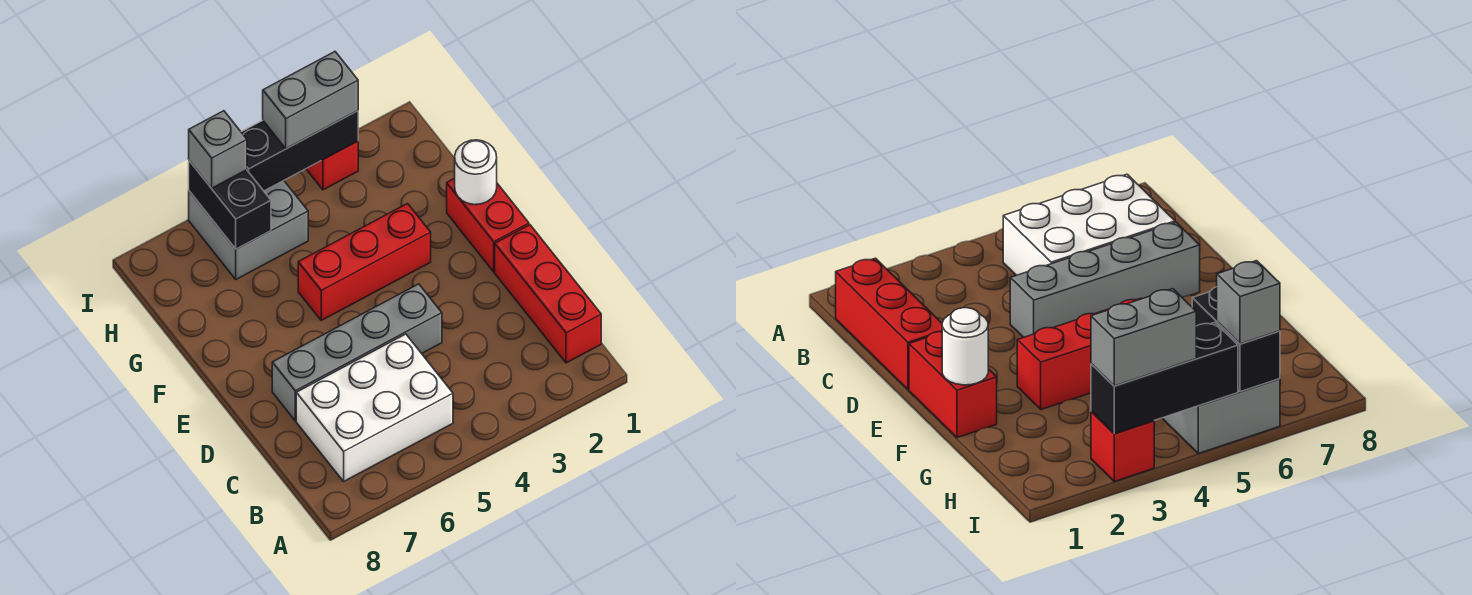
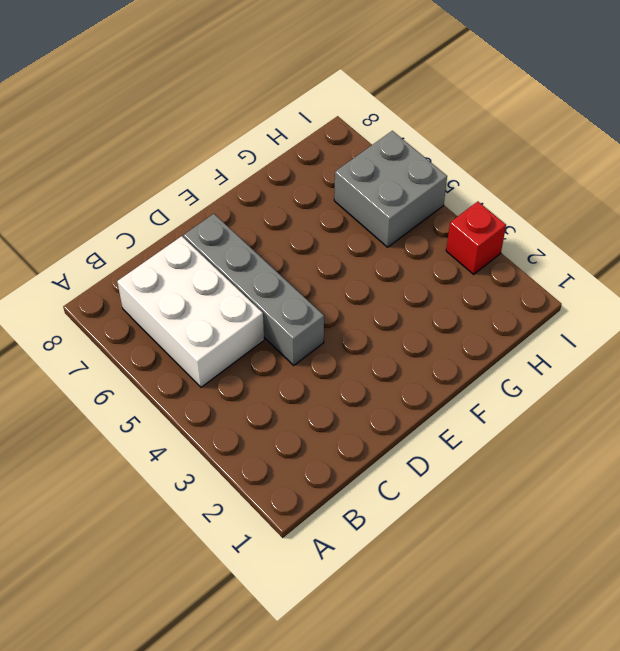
none -> red brick B1:D1 level 1
none -> red brick E1:F1 level 1
none -> red brick F3:F5 level 1

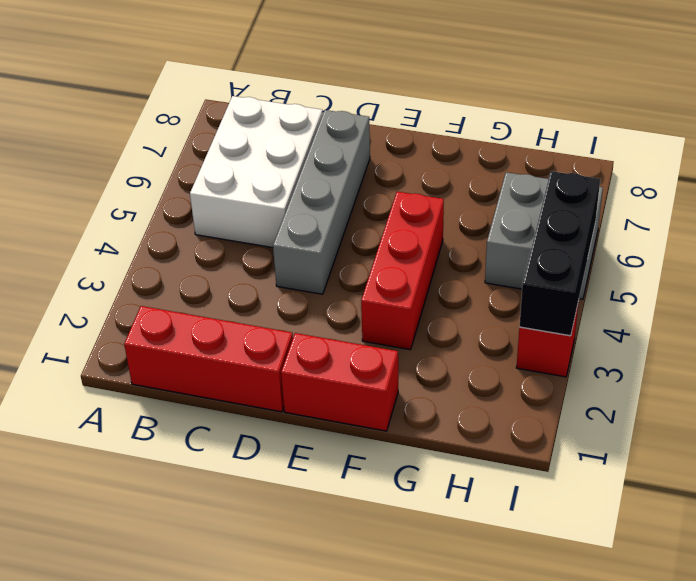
none -> white round brick F1 level 2
none -> black brick H6:I6 level 2
none -> grey brick I3:I4 level 3

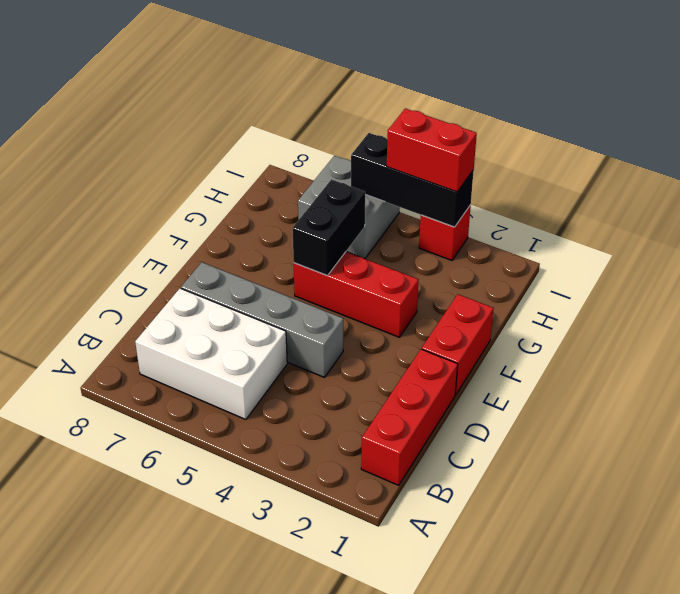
black brick F5:G5 level 2 -> black brick H6:I6 level 2
red brick I3:I4 level 3 -> grey brick I3:I4 level 3
none -> white round brick F1 level 2
none -> grey brick I6 level 3

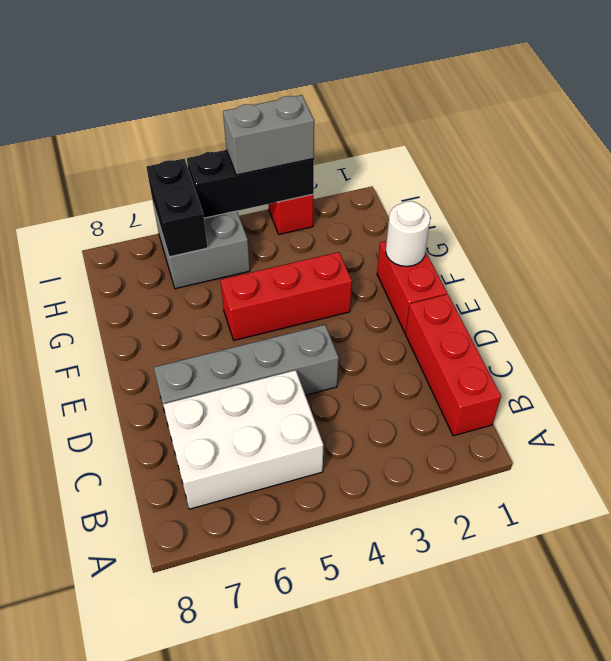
none -> grey brick I6 level 3

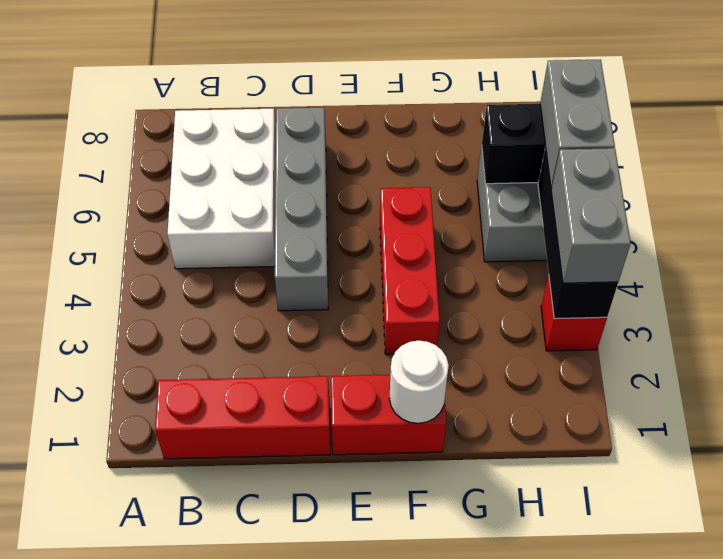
grey brick I5:I6 level 3 -> grey brick I6 level 3

